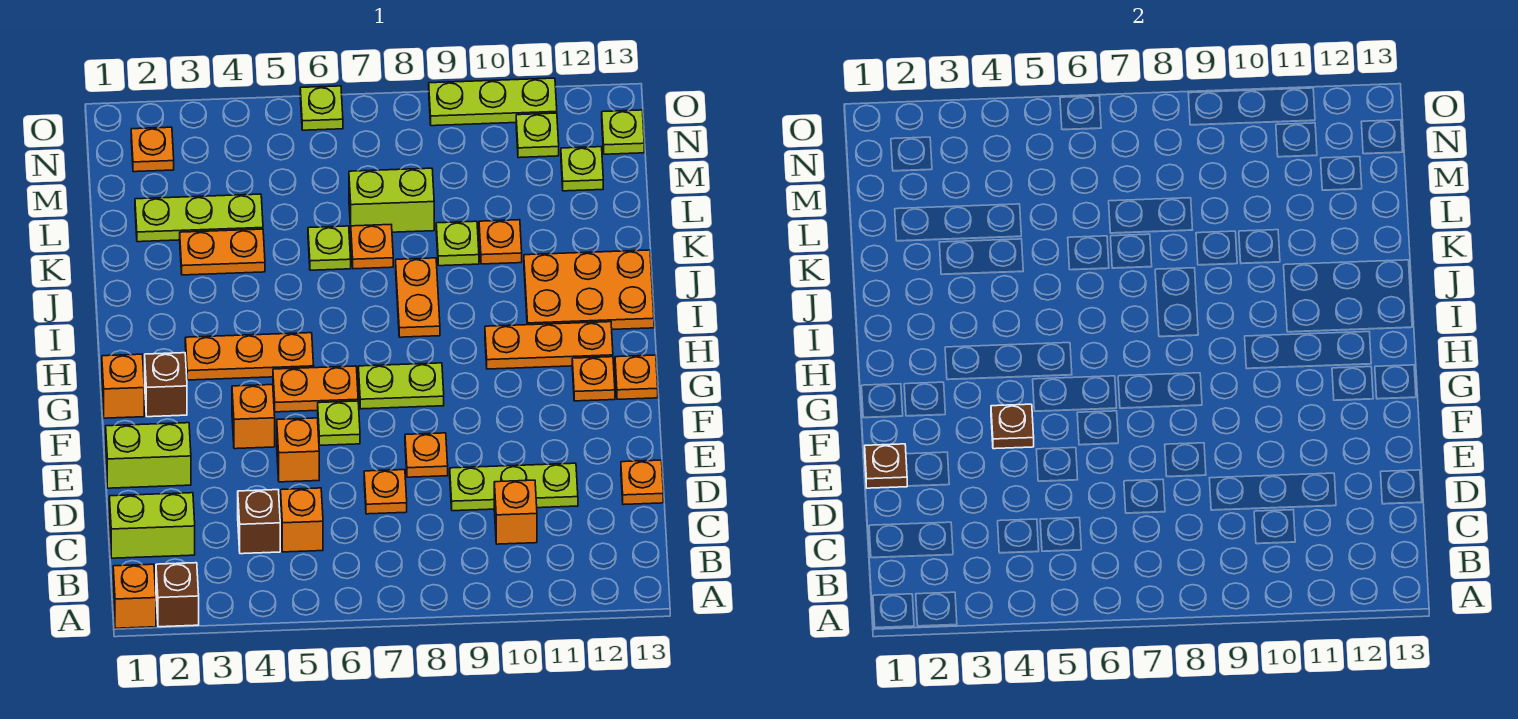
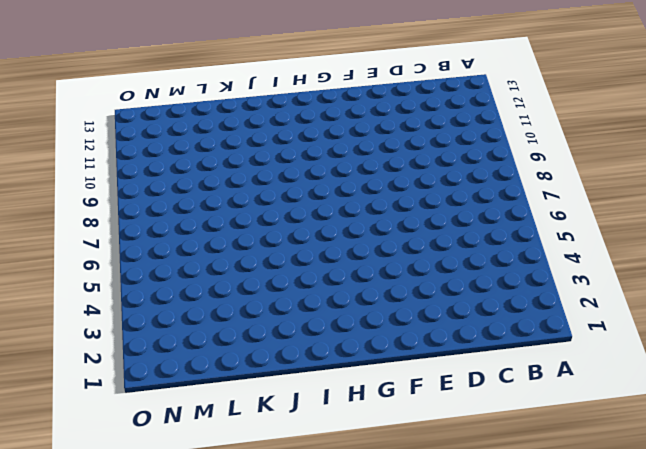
none -> orange brick A1 level 1
none -> brown brick A2 level 1
none -> lime brick C1:C2 level 1
none -> brown brick C4 level 1

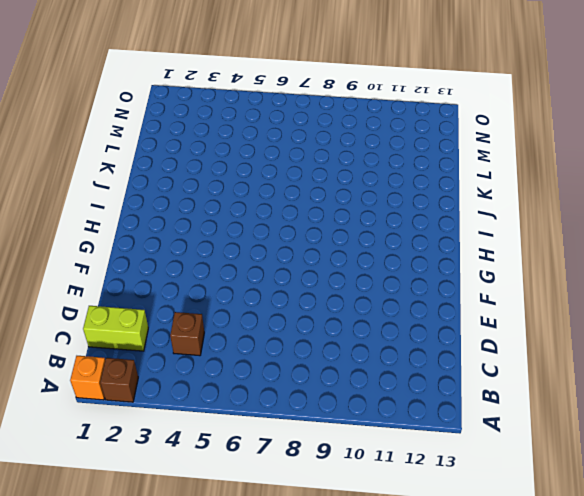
none -> orange brick C5 level 1
none -> orange brick C10 level 1
none -> orange plate D7 level 1
none -> lime plate D9:D11 level 1

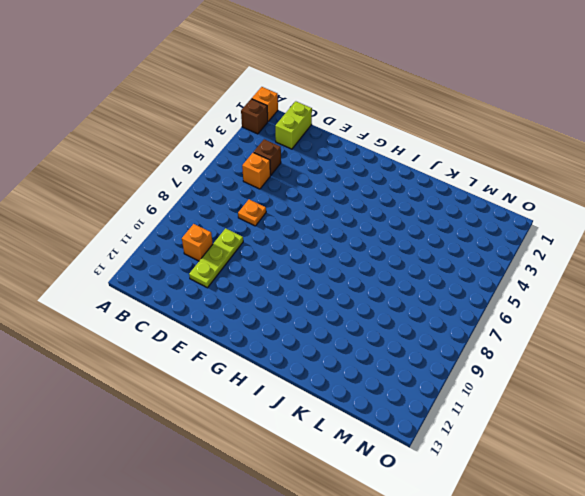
none -> orange plate D13 level 1
none -> lime brick E1:E2 level 1
none -> orange brick E5 level 1
none -> orange plate E8 level 1

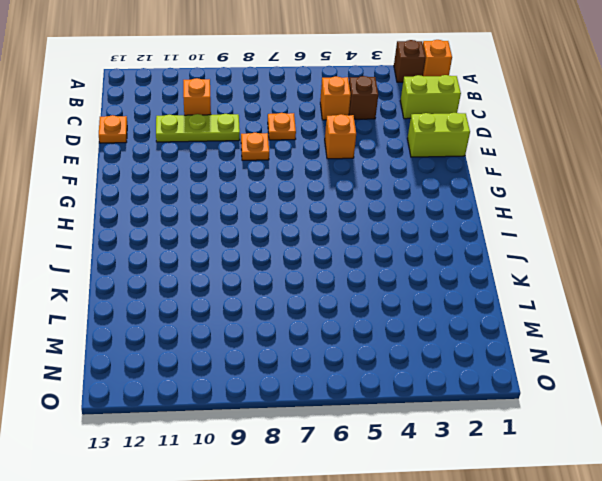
none -> orange brick F4 level 1
none -> lime plate F6 level 1
none -> orange brick G1 level 1
none -> brown brick G2 level 1

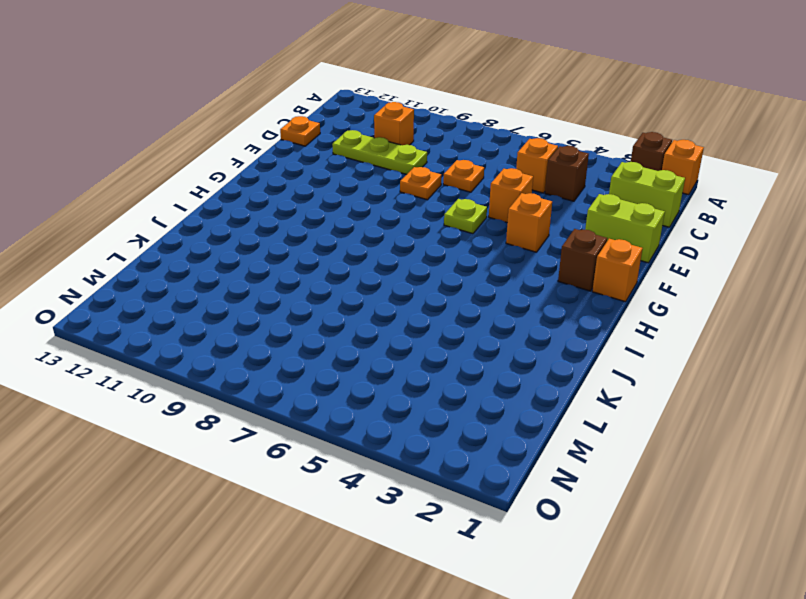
none -> orange plate G5:G6 level 1
none -> lime plate G7:G8 level 1
none -> orange plate G12 level 1
none -> orange plate G13 level 1

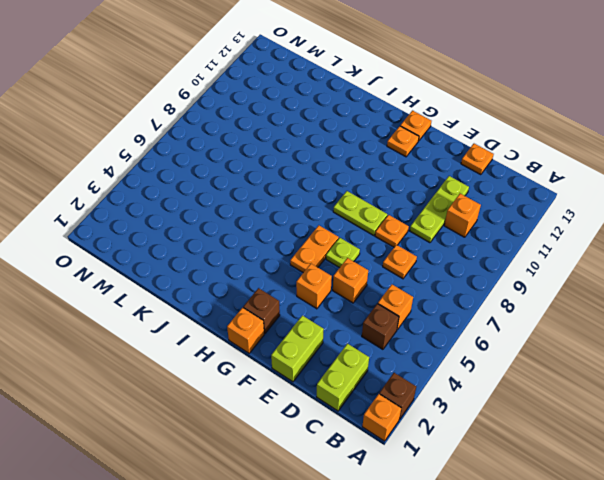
lime plate F8:G8 level 1 -> lime plate G7:G8 level 1
none -> orange plate H3:H5 level 1
none -> orange plate H10:H12 level 1
none -> orange plate I8:J8 level 1
none -> orange plate I11:J13 level 1

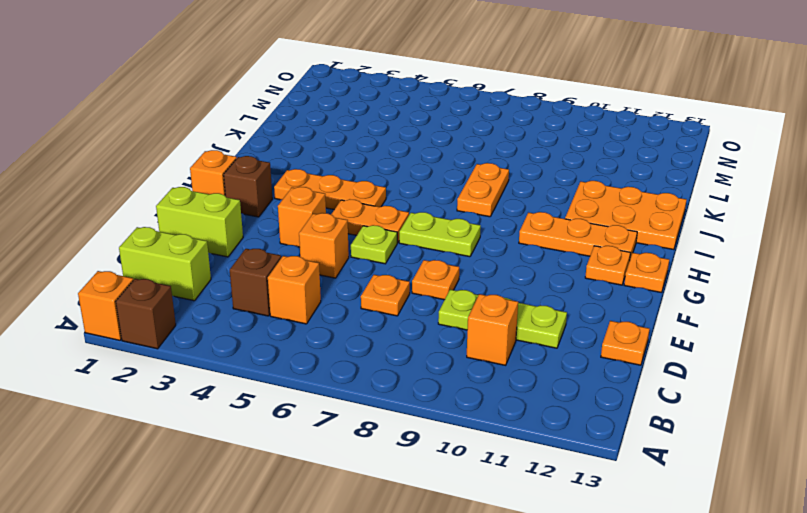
none -> orange plate K3:K4 level 1
none -> lime plate K6 level 1
none -> orange plate K7 level 1
none -> lime plate K9 level 1

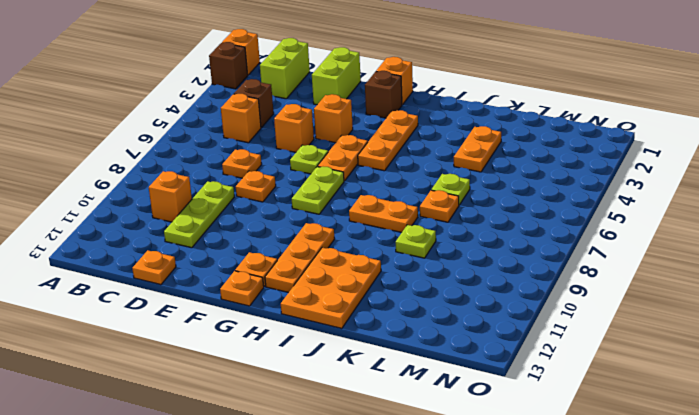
none -> orange plate K10 level 1
none -> lime plate L2:L4 level 1
none -> lime brick L7:L8 level 1
none -> lime plate M12 level 1

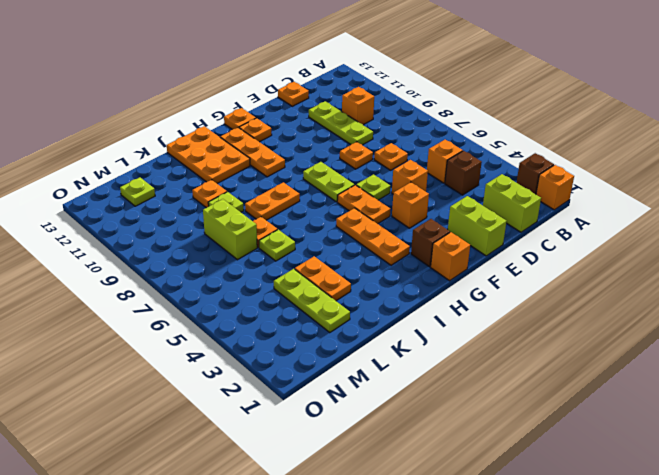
none -> orange plate N2 level 1
none -> lime plate N11 level 1
none -> lime plate N13 level 1
none -> lime plate O6 level 1

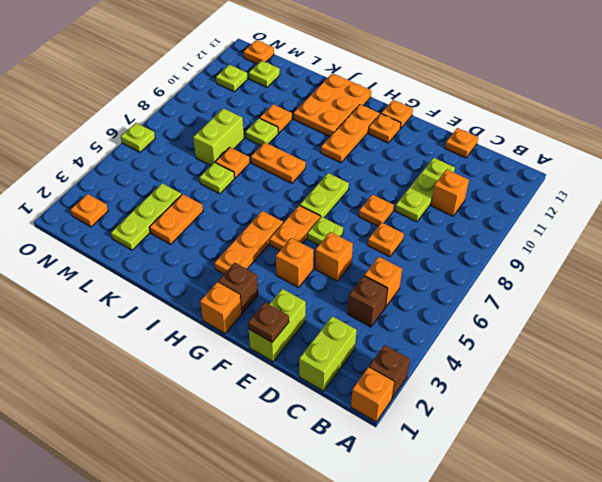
orange plate N13 level 1 -> lime plate N13 level 1
none -> lime plate O9:O11 level 1
none -> brown plate F4 level 2

